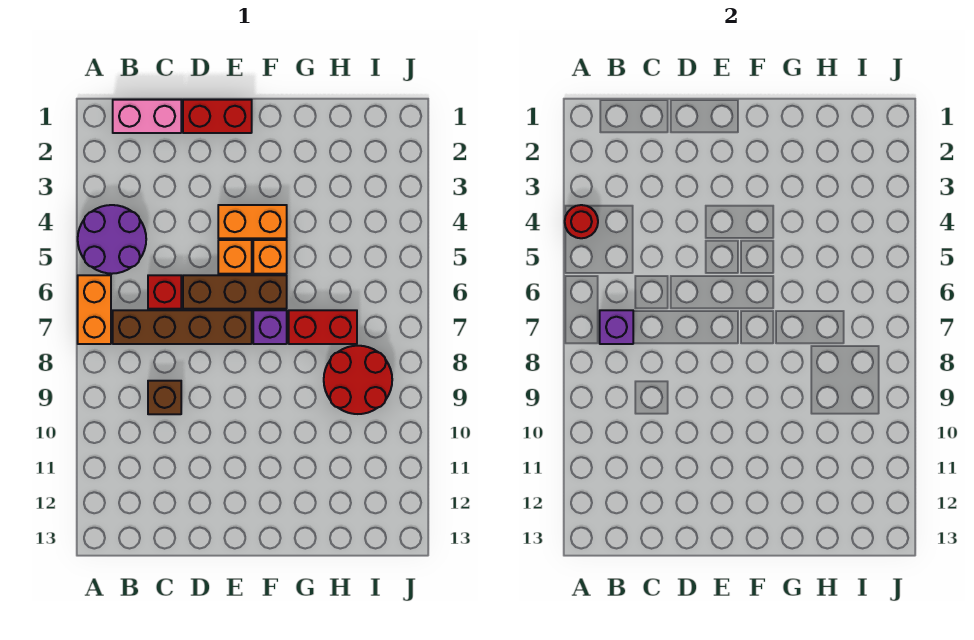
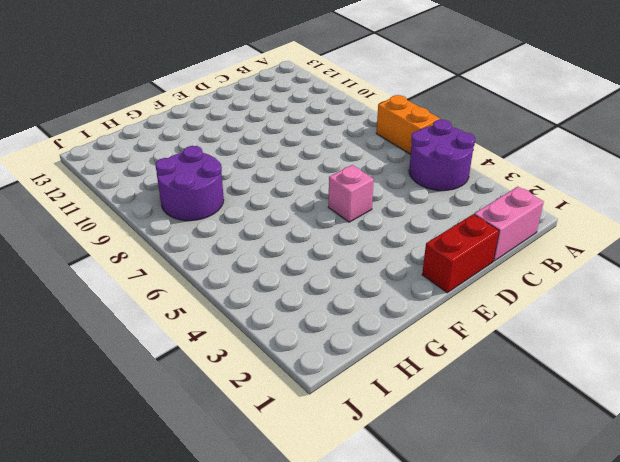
pink brick E5 level 1 -> orange brick E5 level 1
purple round brick H8:I9 level 1 -> red round brick H8:I9 level 1
none -> brown brick B7:E7 level 1
none -> red brick C6 level 1
none -> brown brick C9 level 1

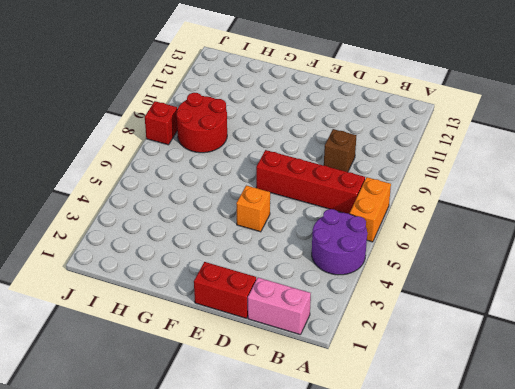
red brick B7:E7 level 1 -> brown brick B7:E7 level 1
red brick J8 level 1 -> red brick C6 level 1
none -> brown brick D6:F6 level 1
none -> orange brick E4:F4 level 1
none -> orange brick F5 level 1

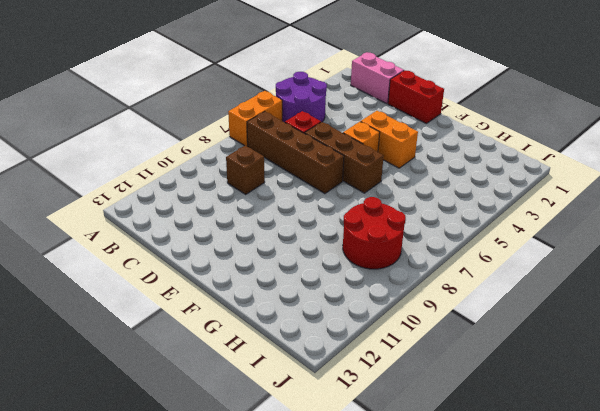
none -> orange brick F5 level 1
none -> purple brick F7 level 1
none -> red brick G7:H7 level 1

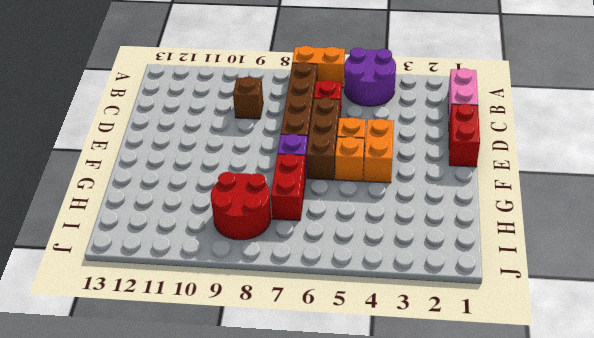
none -> red round brick A4 level 2
none -> purple brick B7 level 2

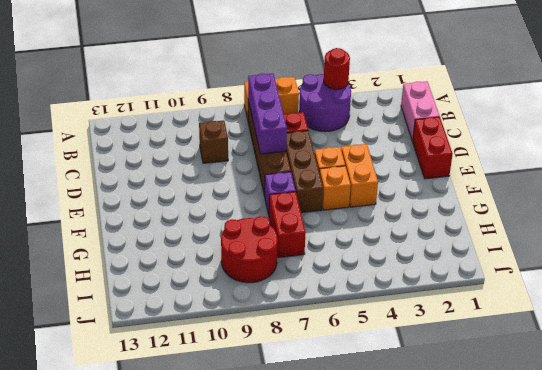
purple brick B7:D7 level 2 -> purple brick B7 level 2

